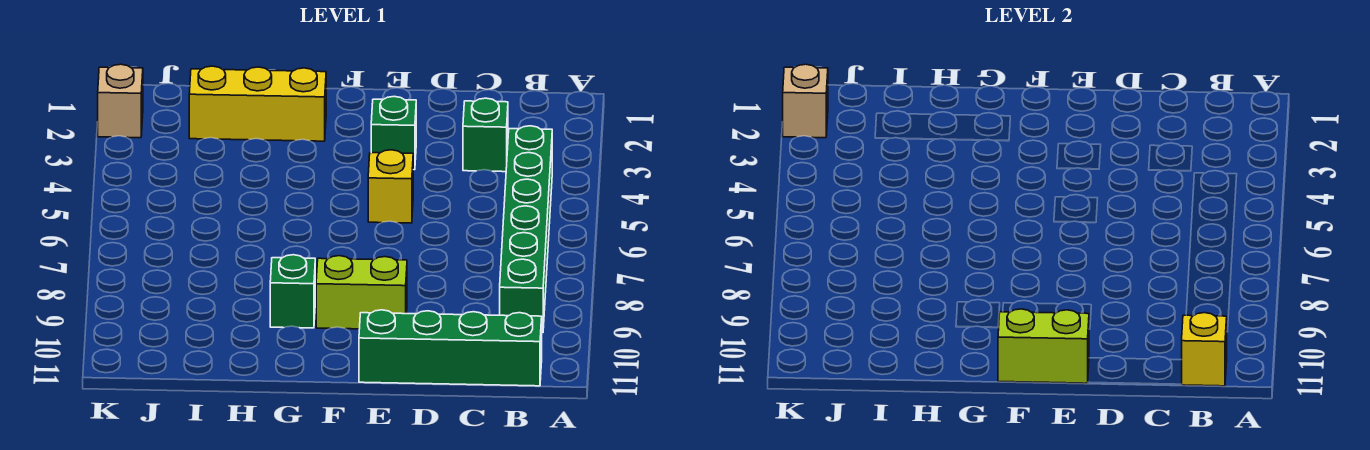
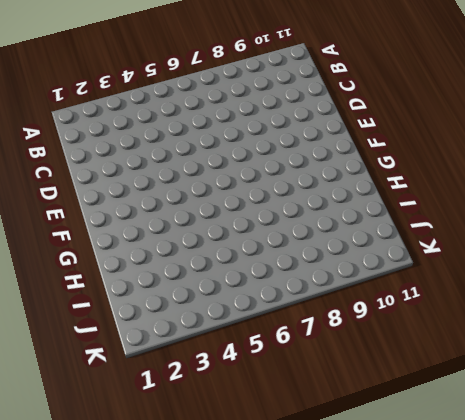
none -> green brick B4:B9 level 1
none -> green brick B11:E11 level 1
none -> green brick C3 level 1

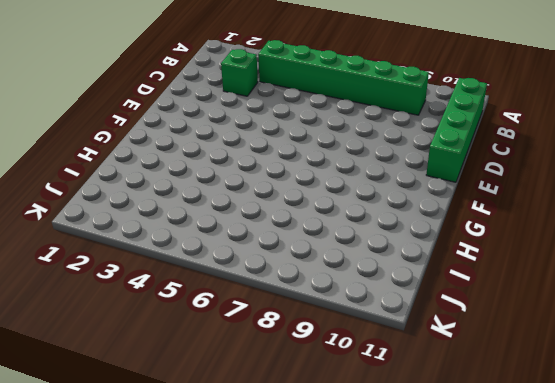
none -> green brick E3 level 1
none -> yellow brick E5 level 1
none -> lime brick E9:F9 level 1

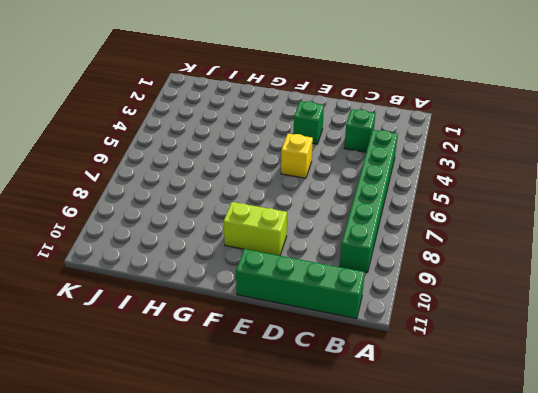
none -> yellow brick G2:I2 level 1
none -> green brick G9 level 1
none -> tan brick K2 level 1

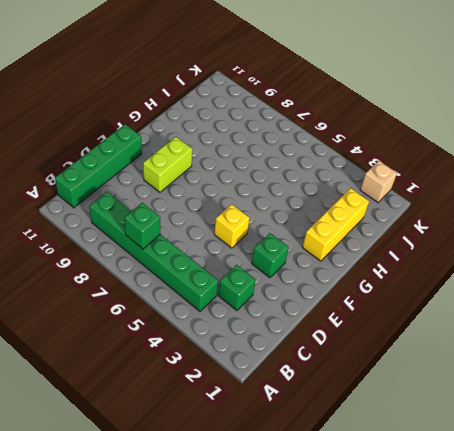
green brick B7 level 2 -> green brick G9 level 1
none -> yellow brick B11 level 2
none -> lime brick E11:F11 level 2
none -> tan brick K2 level 2

